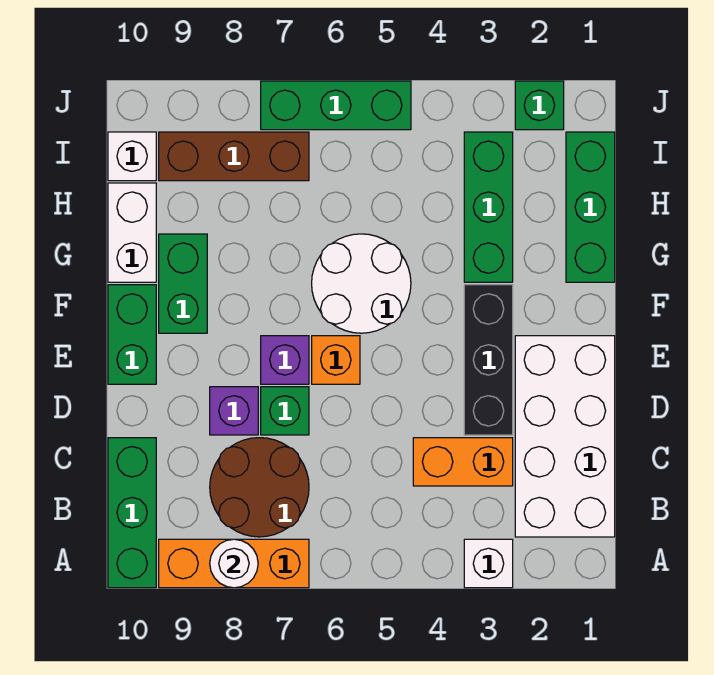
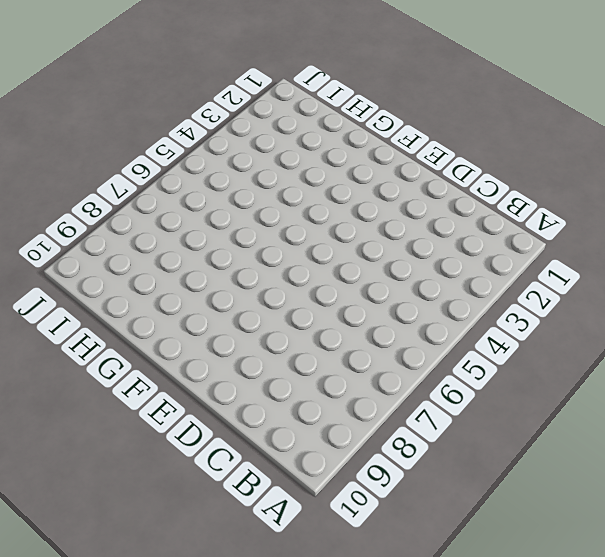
none -> white brick A3 level 1
none -> orange brick A7:A9 level 1
none -> green brick A10:C10 level 1

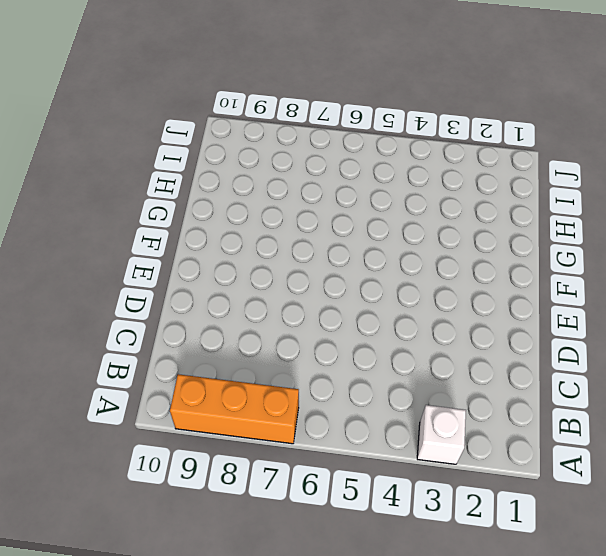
none -> green brick A10:C10 level 1
none -> white brick B1:E2 level 1
none -> brown round brick B7:C8 level 1

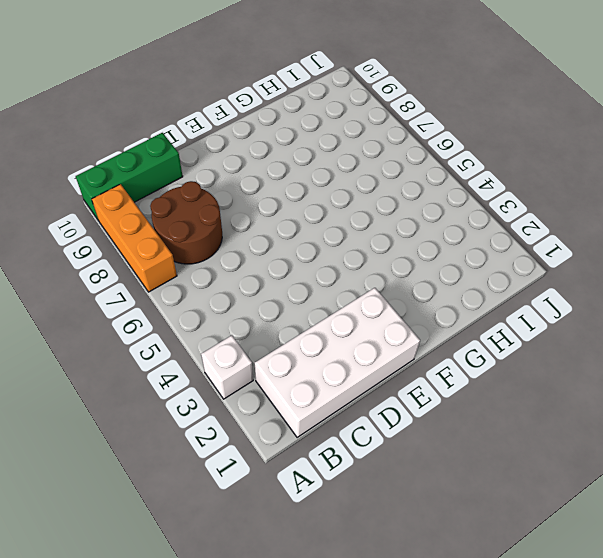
none -> orange brick C3:C4 level 1
none -> black brick D3:F3 level 1
none -> green brick D7 level 1

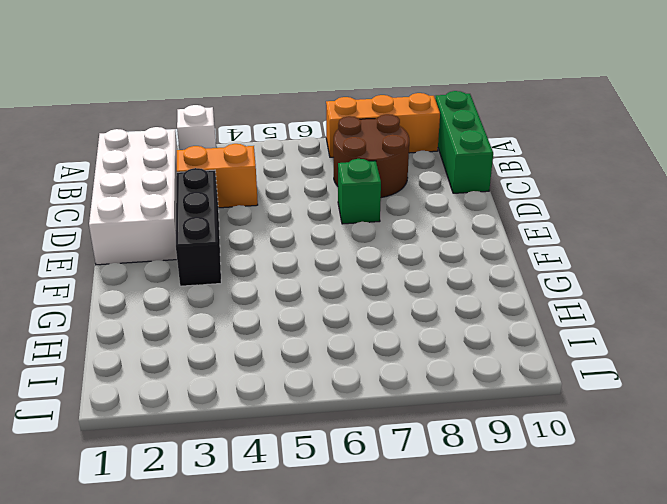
none -> purple brick D8 level 1
none -> orange brick E6 level 1
none -> purple brick E7 level 1

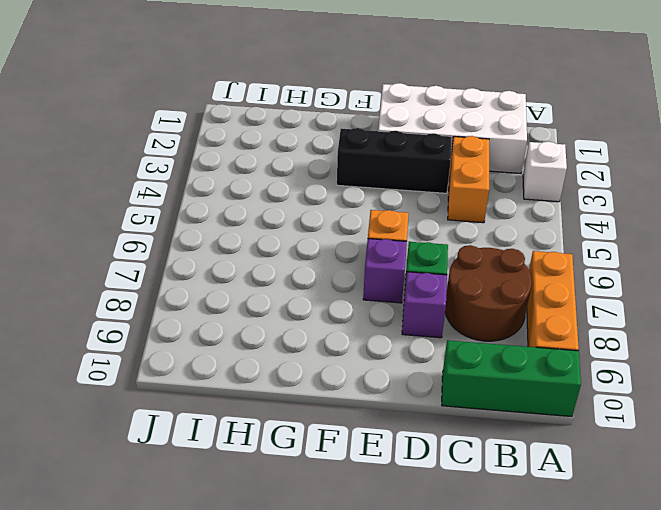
none -> green brick E10:F10 level 1
none -> white round brick F5:G6 level 1
none -> green brick F9:G9 level 1

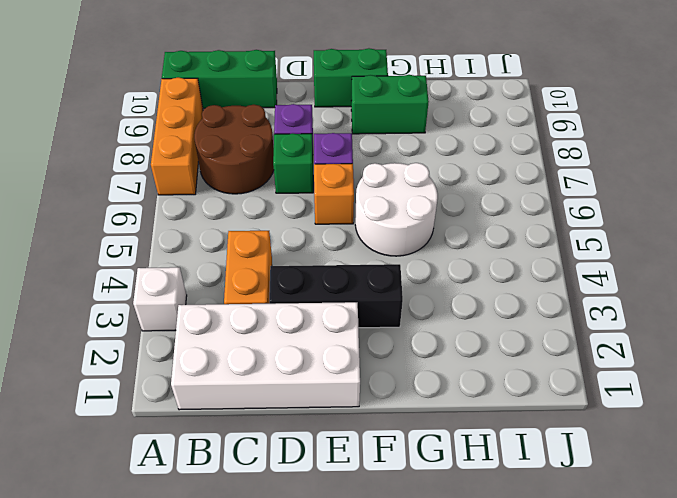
none -> green brick G1:I1 level 1
none -> green brick G3:I3 level 1
none -> white brick G10:H10 level 1

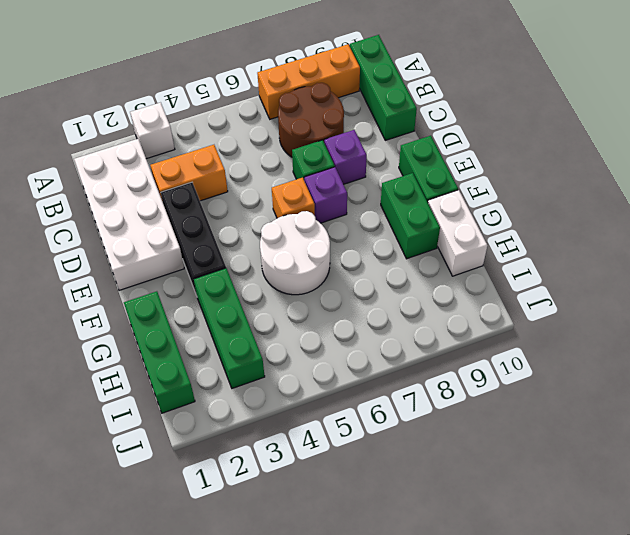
none -> brown brick I7:I9 level 1
none -> white brick I10 level 1
none -> green brick J2 level 1

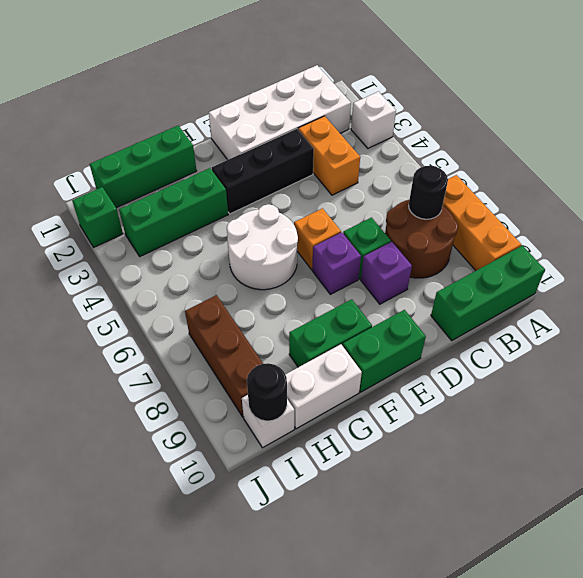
black round brick B7 level 2 -> none
black round brick I10 level 2 -> none
none -> green brick J5:J7 level 1
none -> white round brick A8 level 2

